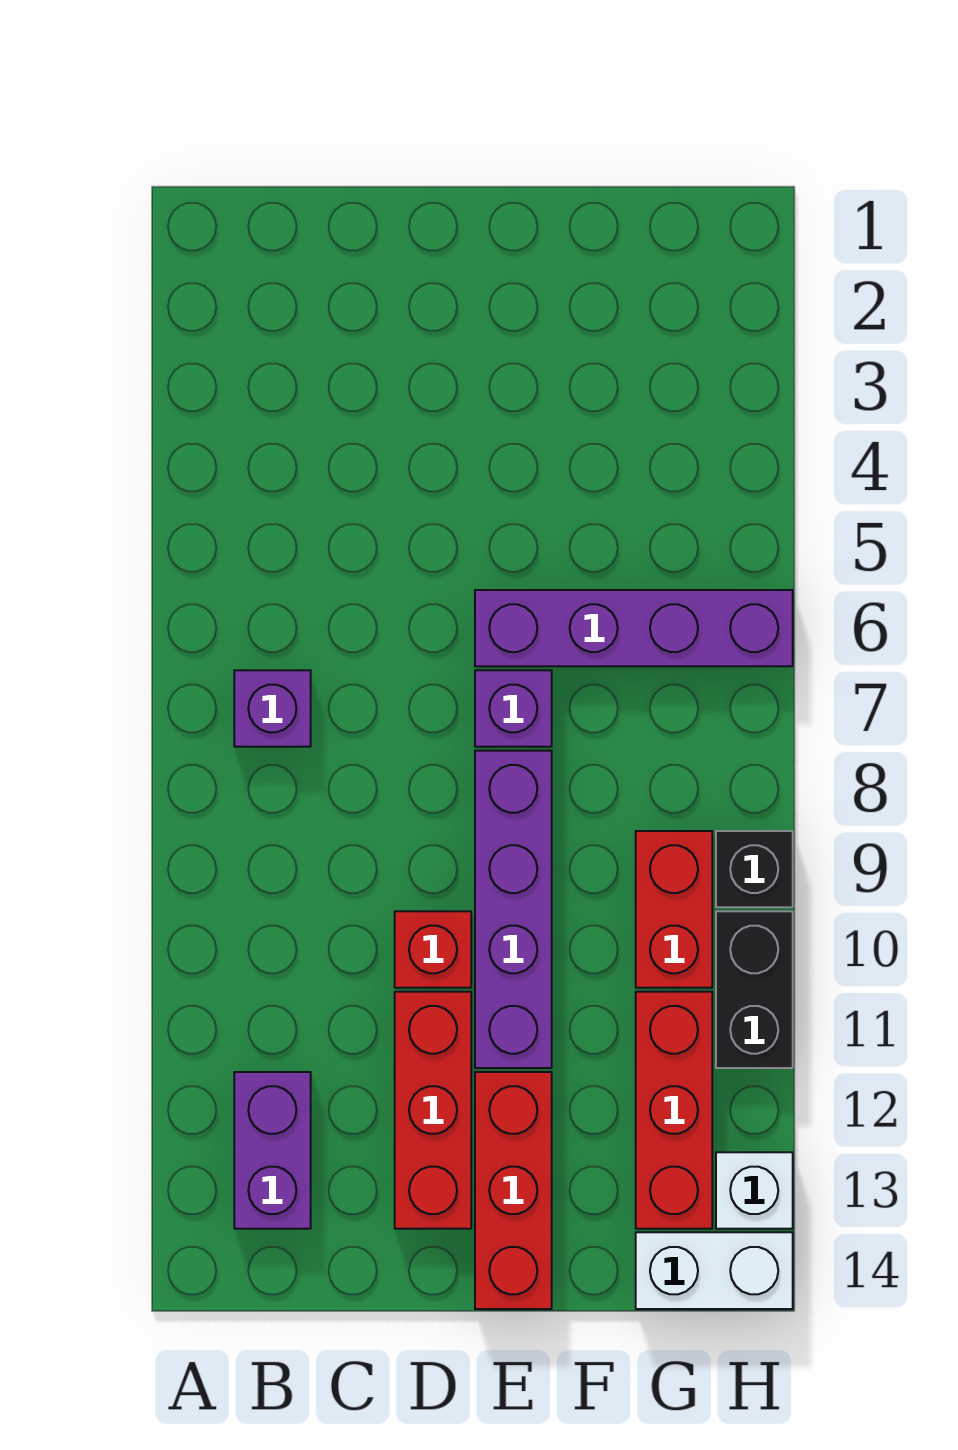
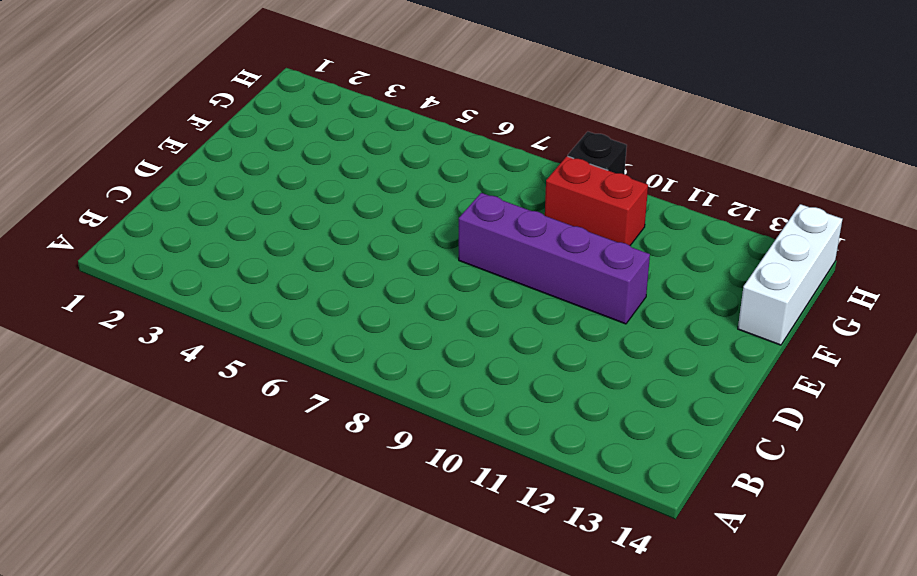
white brick F14:H14 level 1 -> white brick G14:H14 level 1
none -> purple brick B7 level 1
none -> purple brick B12:B13 level 1
none -> red brick D10 level 1

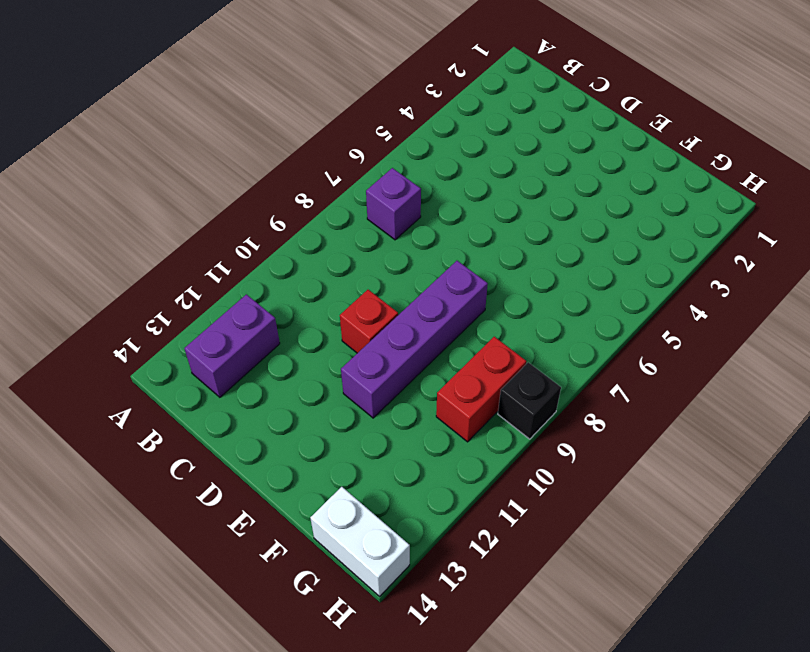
none -> red brick D11:D13 level 1
none -> purple brick E6:H6 level 1
none -> purple brick E7 level 1

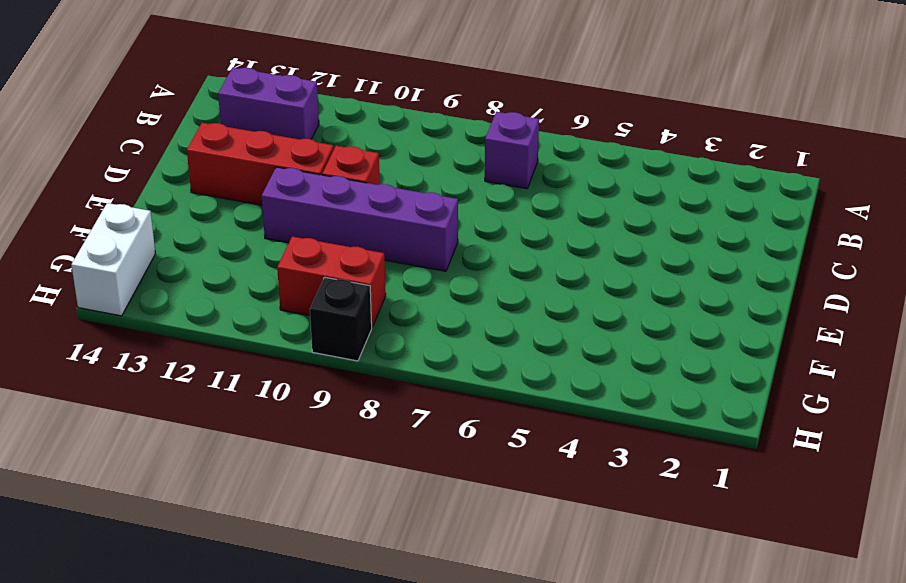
none -> purple brick E6:H6 level 1
none -> purple brick E7 level 1
none -> red brick E12:E14 level 1

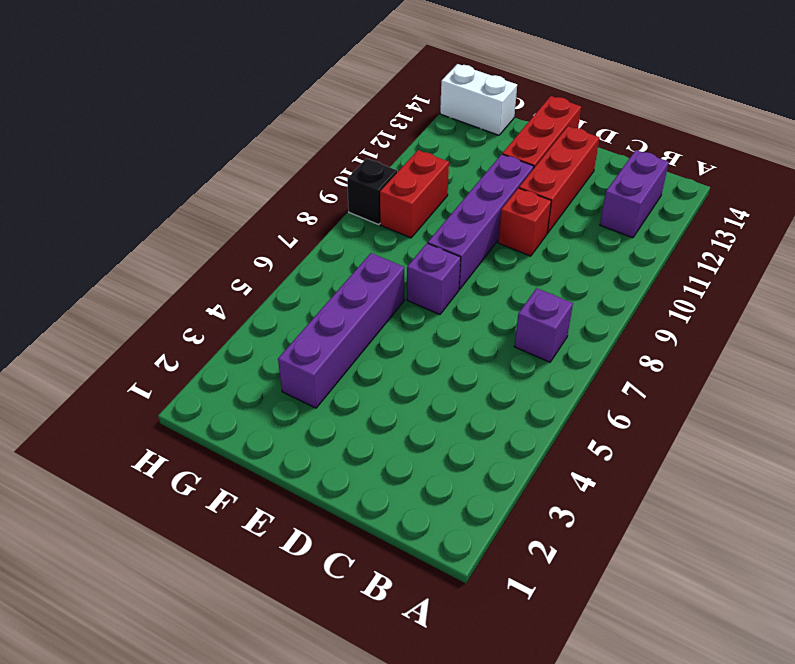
purple brick F3:F6 level 1 -> purple brick E6:H6 level 1
none -> red brick G11:G13 level 1
none -> black brick H10:H11 level 1
none -> white brick H13 level 1

